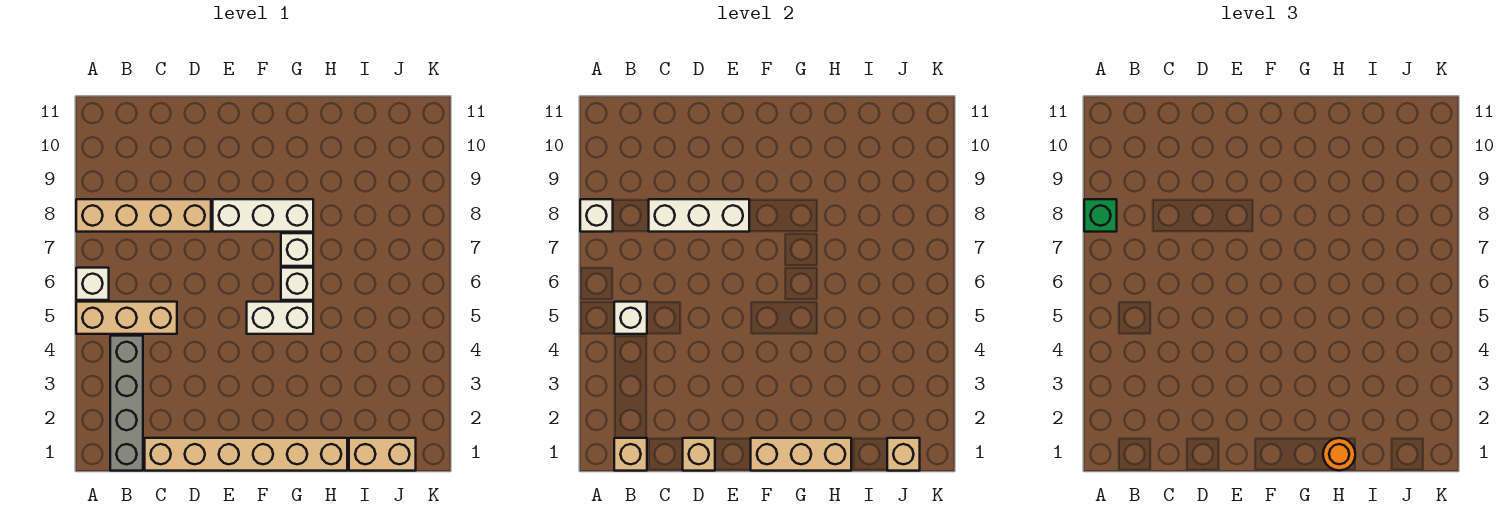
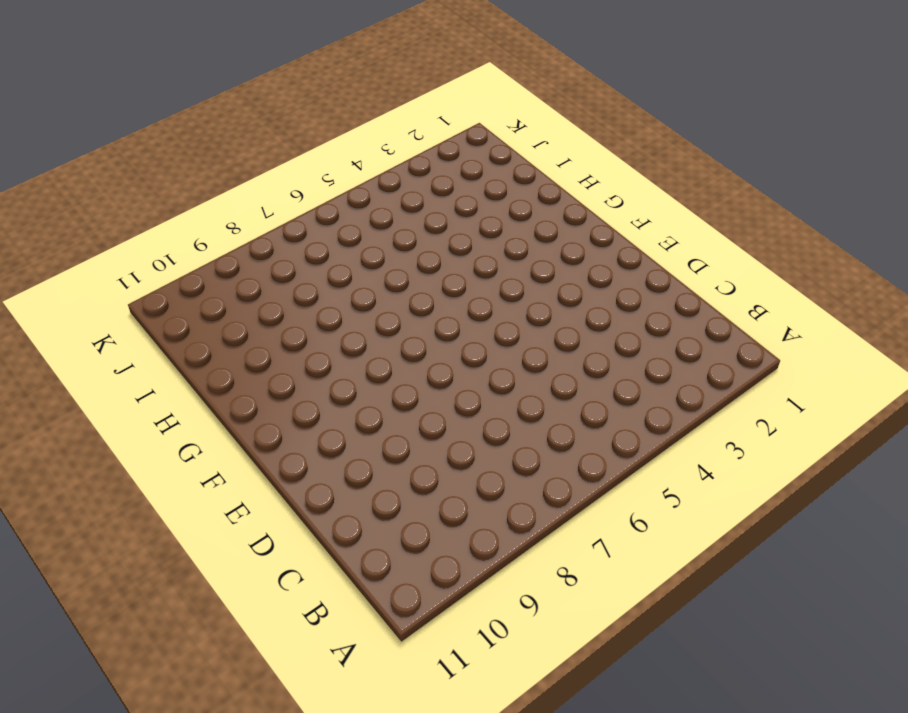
none -> tan brick A5:C5 level 1
none -> white brick A6 level 1
none -> tan brick A8:D8 level 1

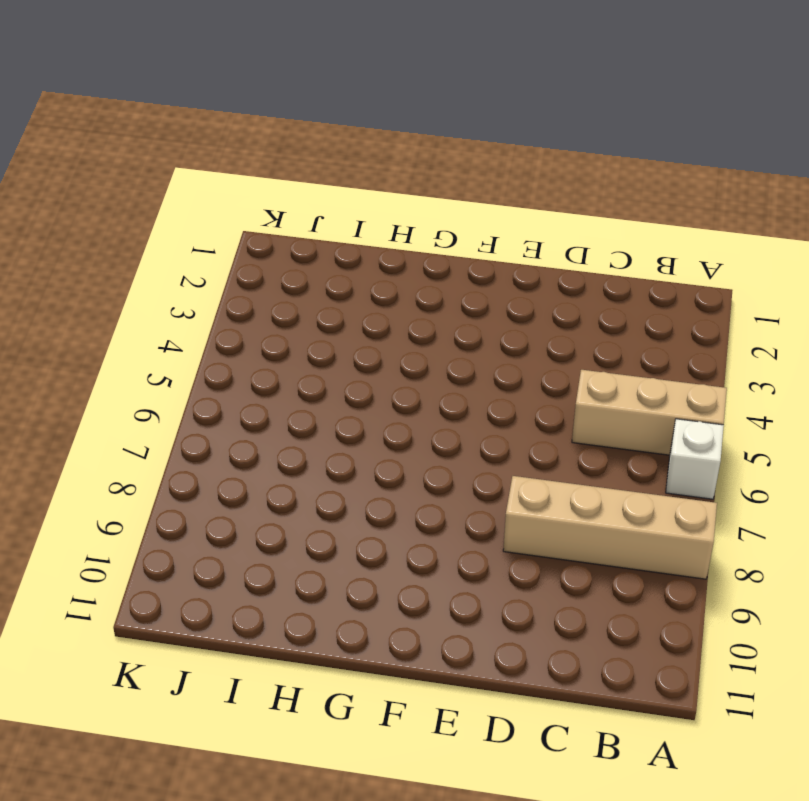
none -> grey brick B1:B4 level 1
none -> tan brick C1:H1 level 1
none -> white brick E8:G8 level 1

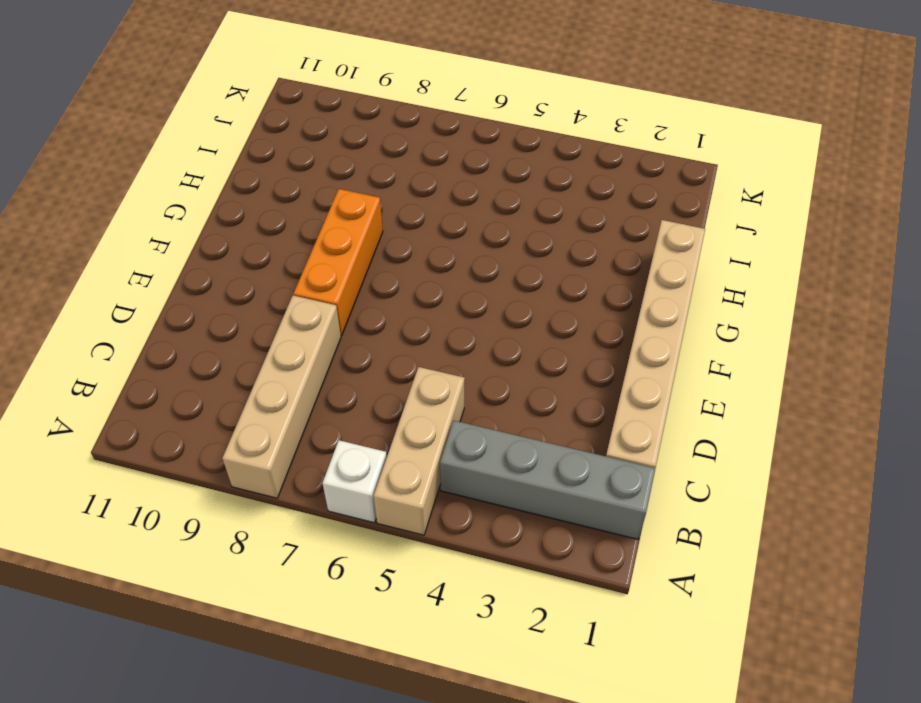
orange brick E8:G8 level 1 -> white brick E8:G8 level 1
none -> white brick F5:G5 level 1
none -> white brick G6 level 1
none -> white brick G7 level 1

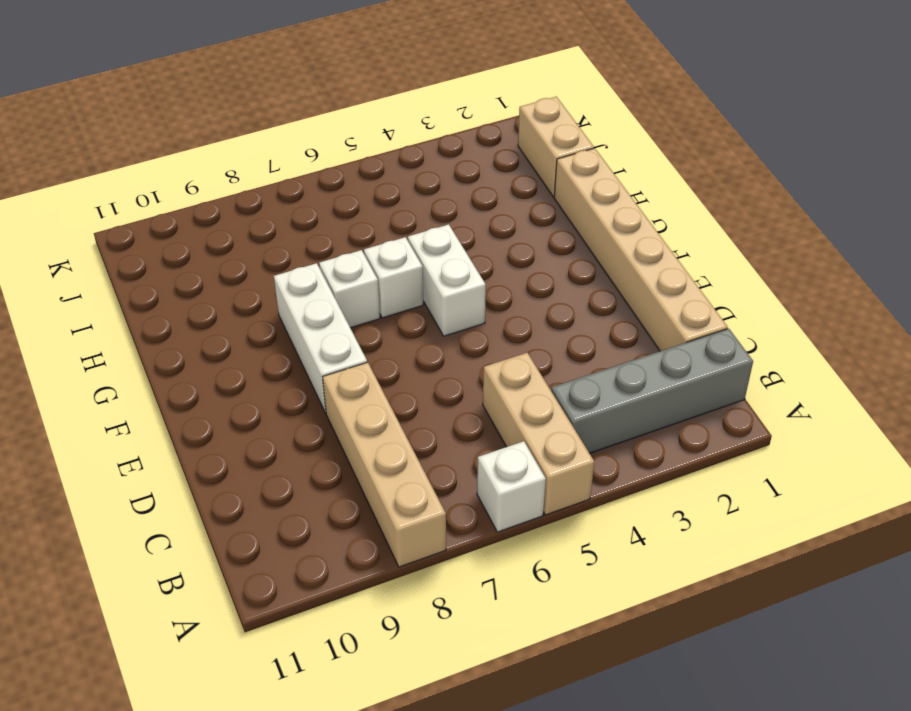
none -> white brick A8 level 2
none -> tan brick B1 level 2
none -> white brick B5 level 2

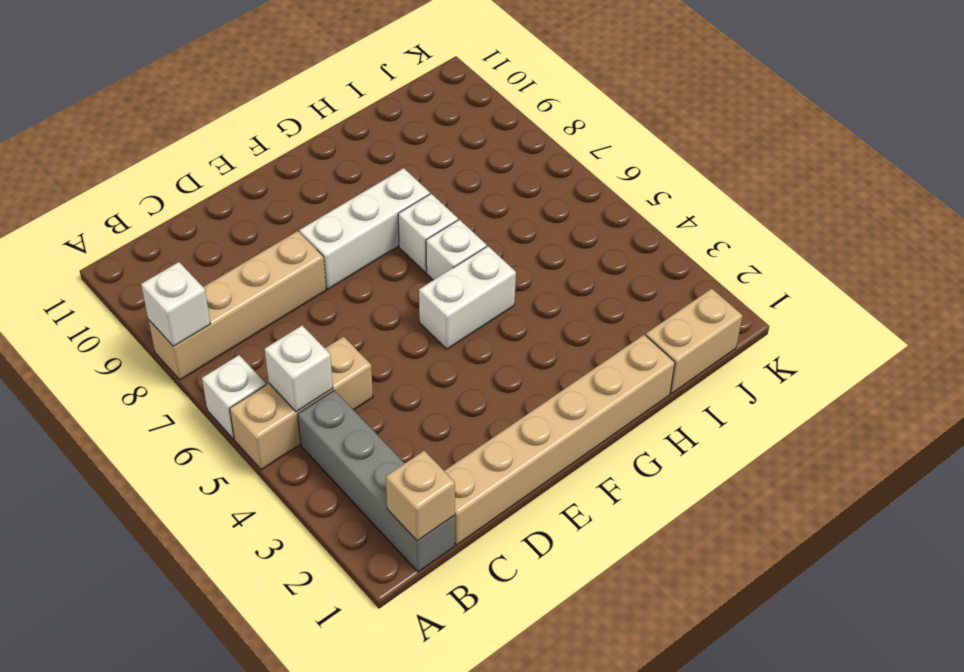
none -> white brick C8:E8 level 2
none -> tan brick D1 level 2
none -> tan brick F1:H1 level 2

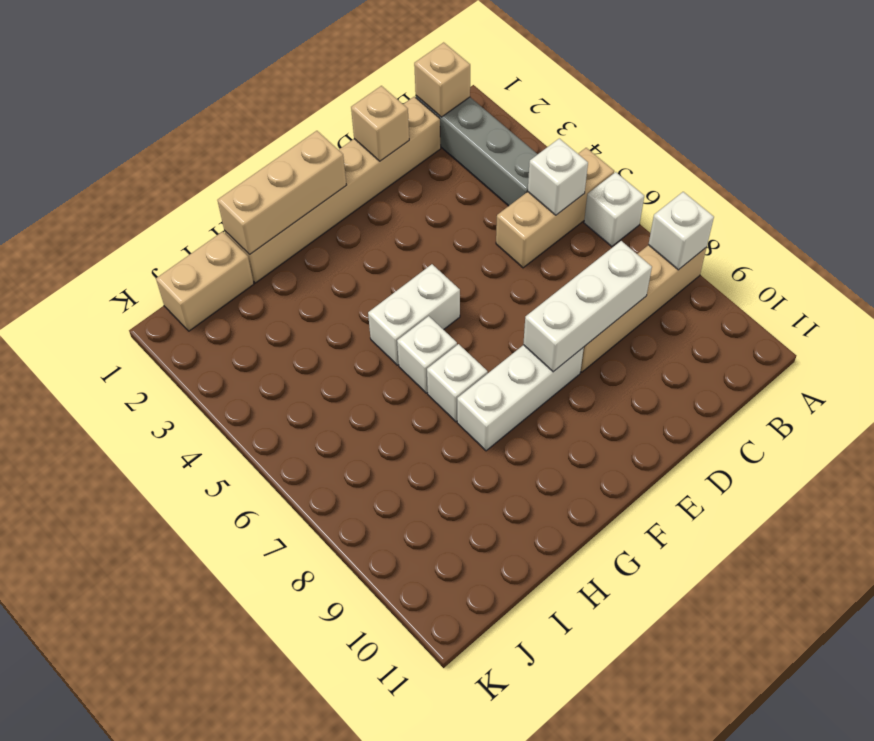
none -> tan brick J1 level 2
none -> green brick A8 level 3
none -> orange round brick H1 level 3

